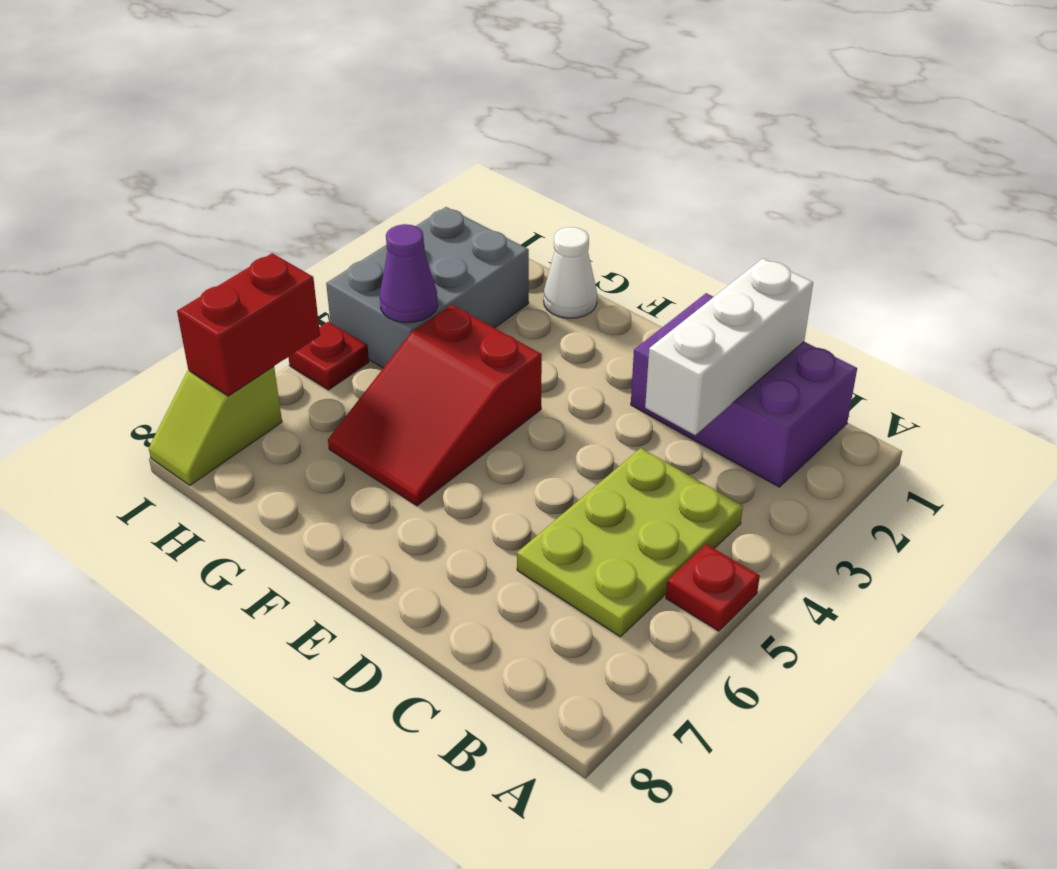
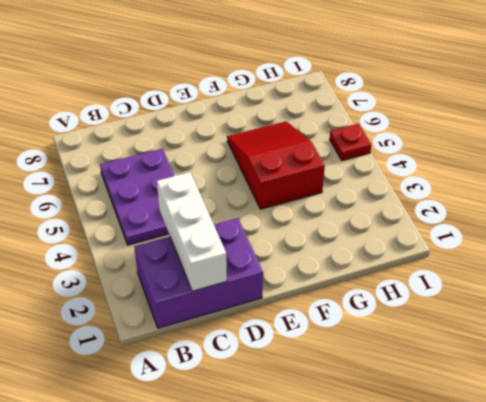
purple plate B4:C6 level 1 -> lime plate B4:C6 level 1
none -> red plate A5 level 1
none -> white cone G1 level 1

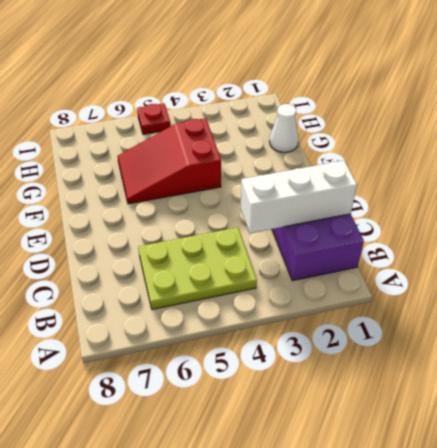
none -> red plate A5 level 1
none -> grey brick H2:I4 level 1

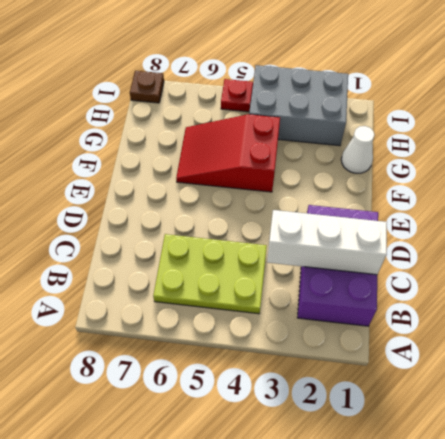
brown plate I8 level 1 -> lime slope I7:I8 level 1 top 7
none -> red plate A5 level 1
none -> purple cone H4 level 2

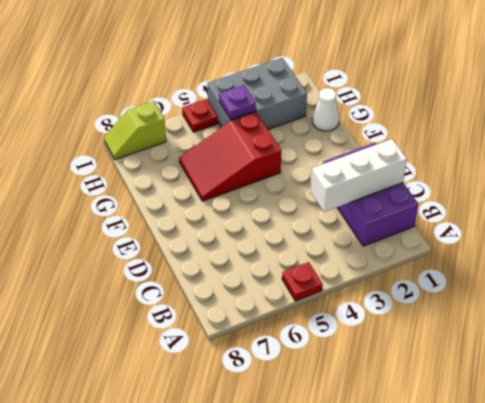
purple plate H4 level 2 -> purple cone H4 level 2
none -> lime plate B4:C6 level 1
none -> red brick I6:I7 level 2

